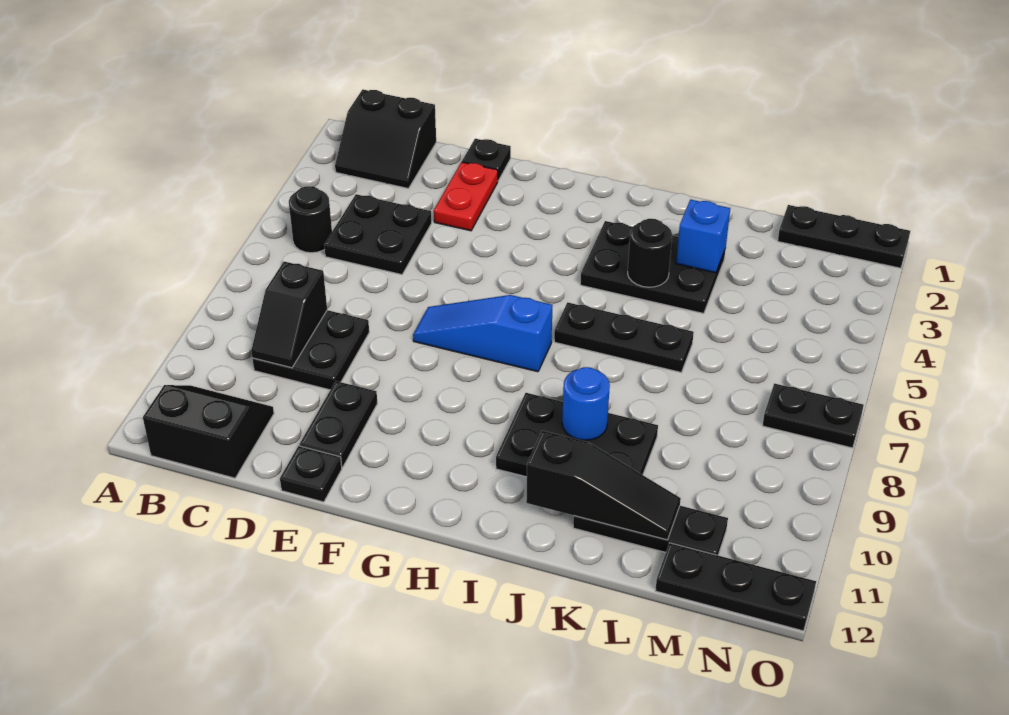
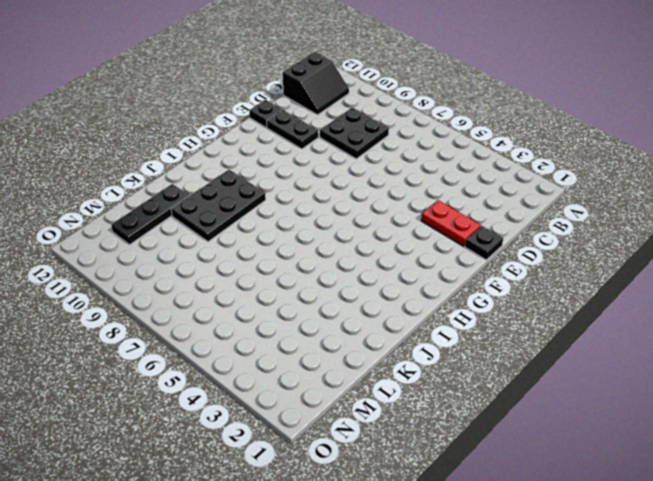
none -> black slope B1:C2 level 1 top 1
none -> black round brick B5 level 1
none -> black plate C4:D5 level 1

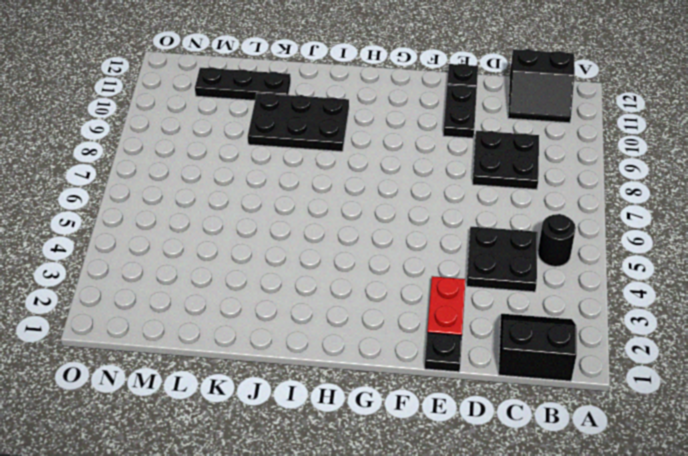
none -> blue slope F7:H7 level 1 top H
none -> black plate I3:K4 level 1
none -> black plate I6:K6 level 1

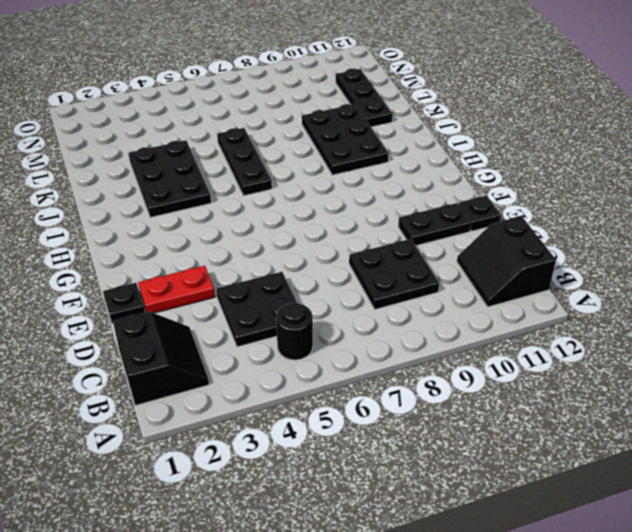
none -> blue slope F7:H7 level 1 top H
none -> black plate M1:O1 level 1
none -> black plate M12:O12 level 1

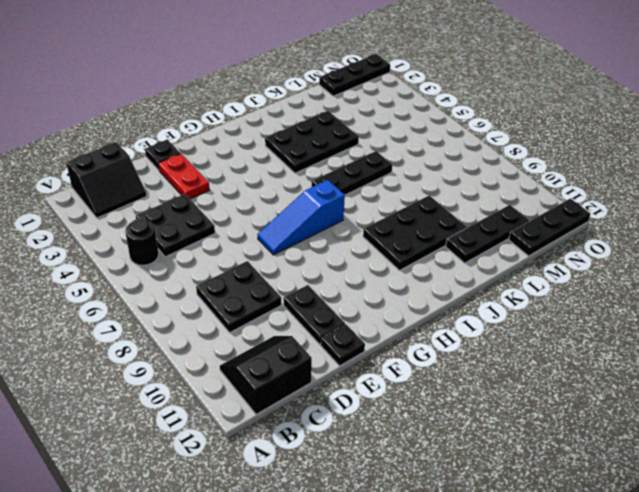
none -> black plate N7:O7 level 1
none -> black slope C8:C9 level 2 top 8
none -> black round brick J4 level 2

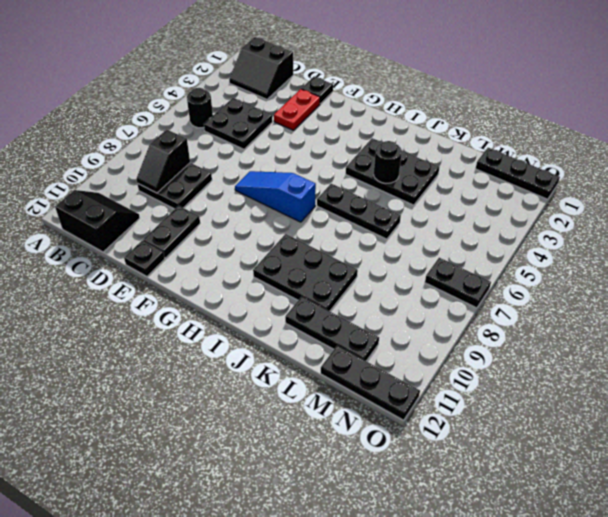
none -> blue round brick J9 level 2
none -> black slope J11:L11 level 2 top J
none -> blue brick K3 level 2

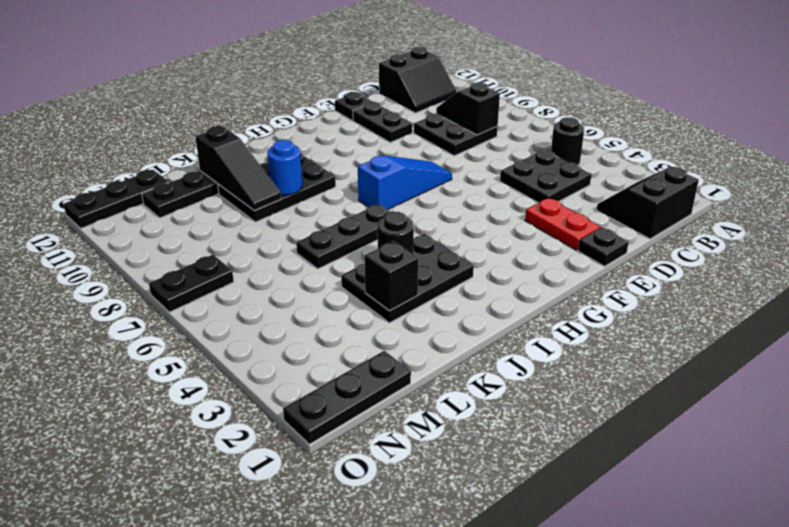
black brick K3 level 2 -> blue brick K3 level 2
black slope K9:K11 level 2 top 11 -> black slope J11:L11 level 2 top J

